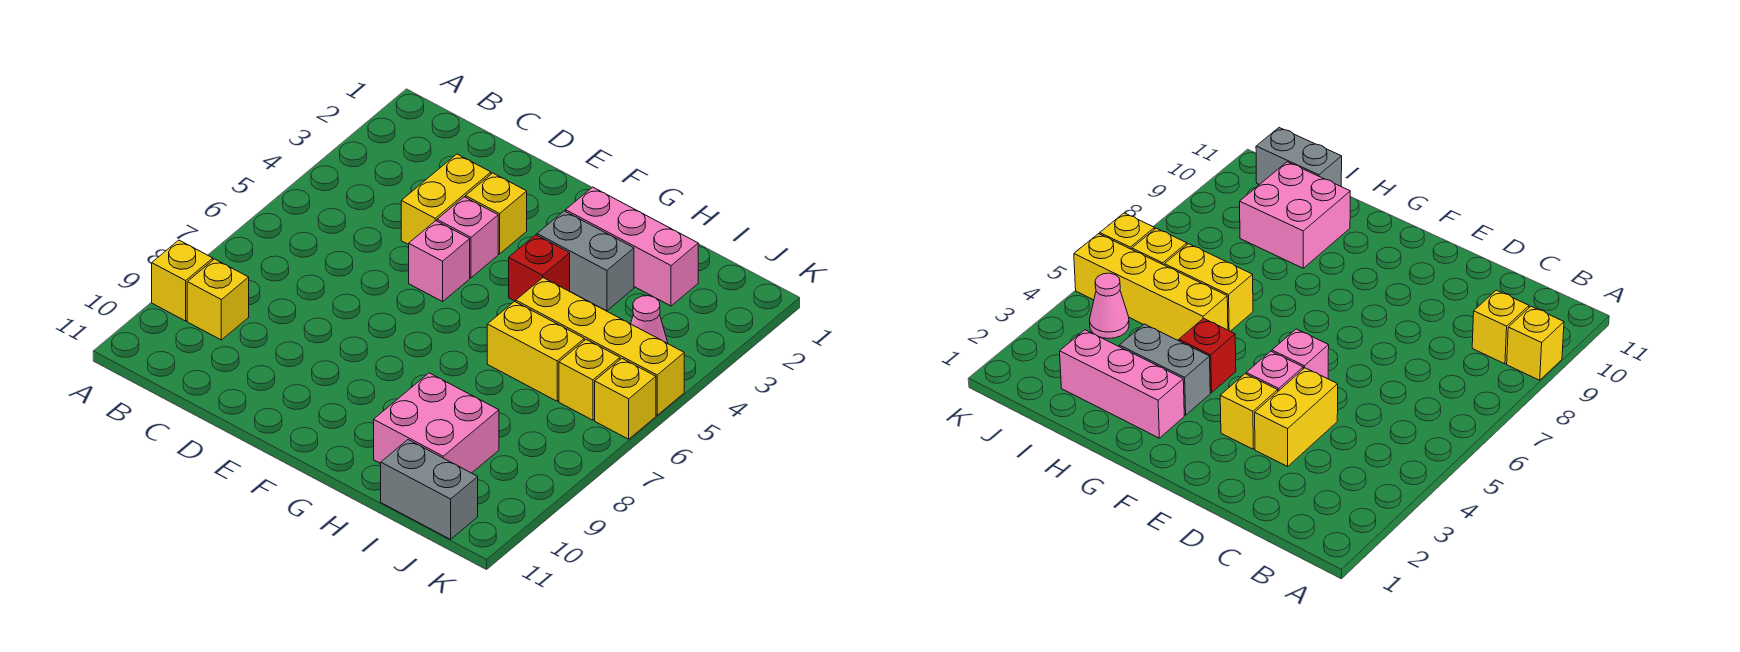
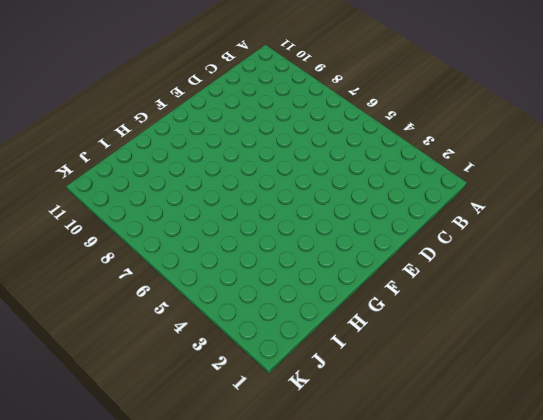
none -> yellow brick A9 level 1
none -> yellow brick B9 level 1
none -> yellow brick D3:D4 level 1

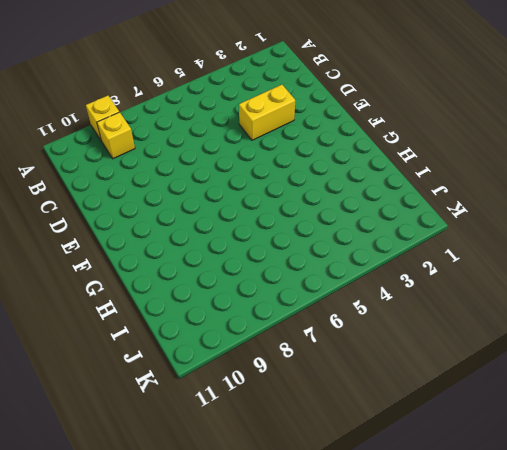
none -> yellow brick E3 level 1
none -> pink brick E4 level 1
none -> pink brick E5 level 1

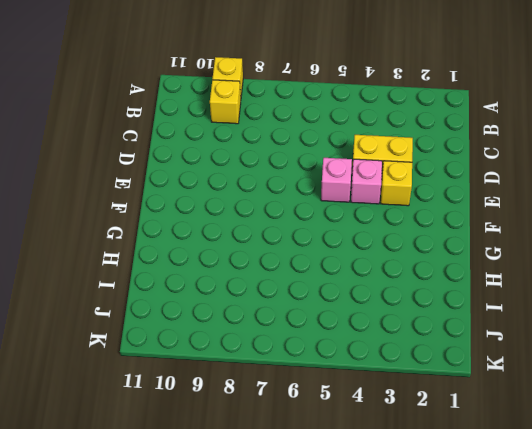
none -> pink brick G2:I2 level 1
none -> grey brick G3:H3 level 1
none -> red brick G4 level 1

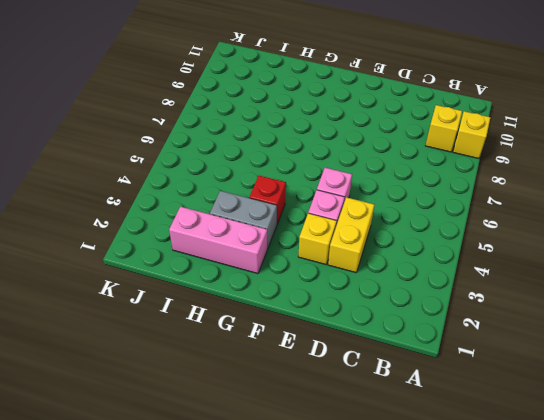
none -> yellow brick H5:K5 level 1
none -> yellow brick H6:I6 level 1
none -> pink brick H9:I10 level 1

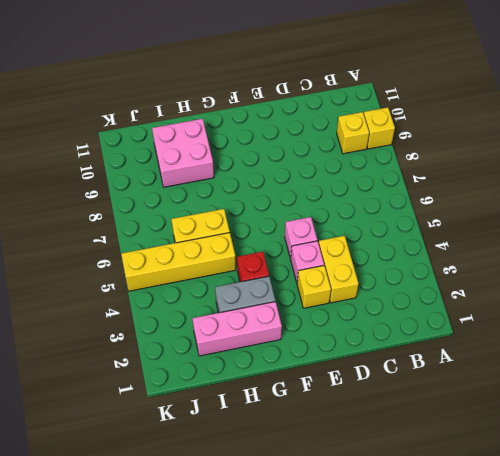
none -> grey brick I11:J11 level 1
none -> pink cone J4 level 1
none -> yellow brick J6 level 1

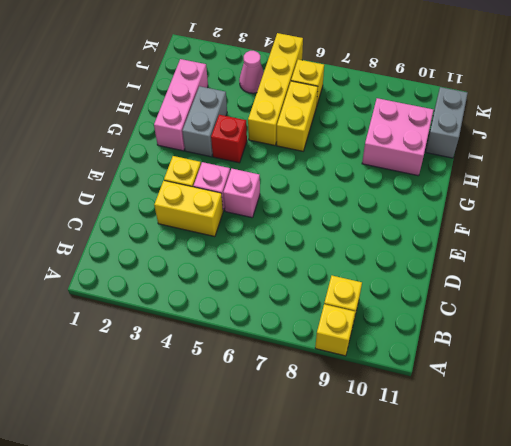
none -> yellow brick K6 level 1

